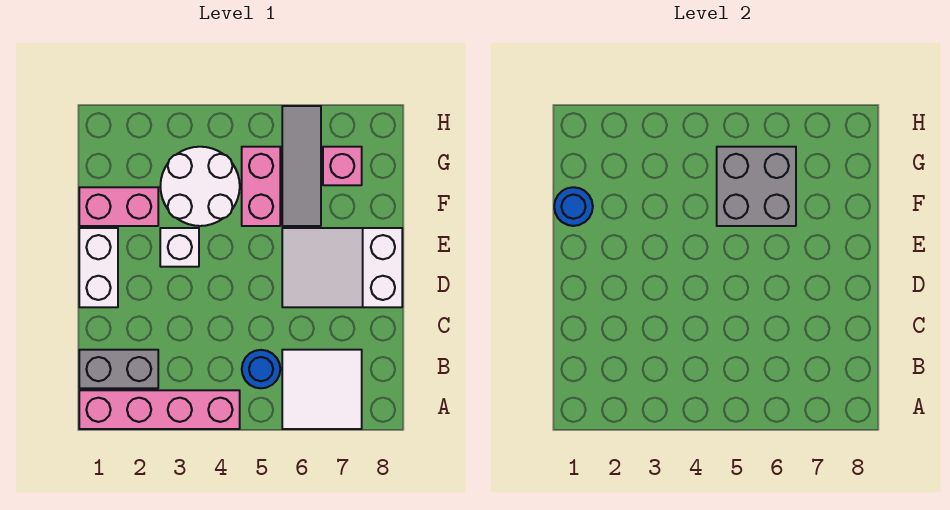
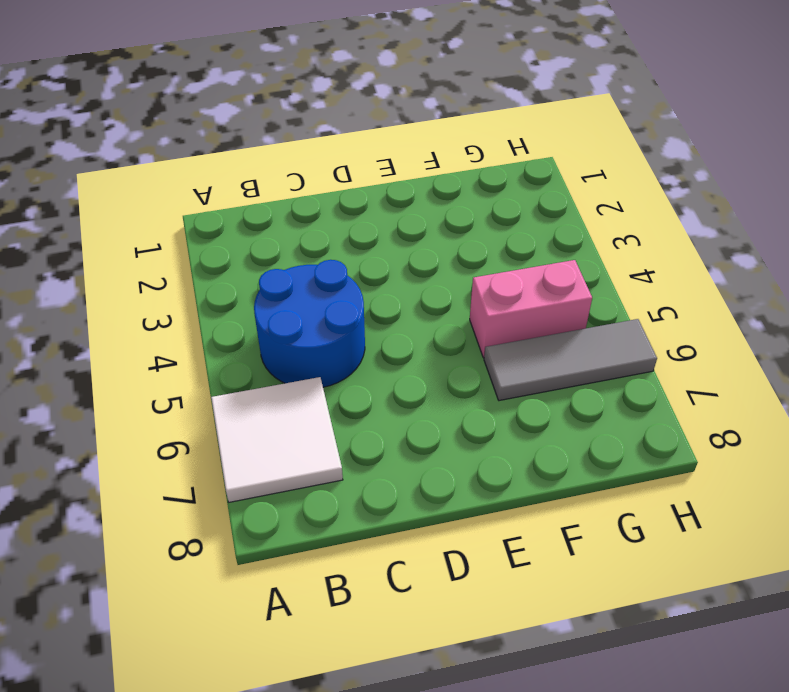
blue round brick B4:C5 level 1 -> blue round brick B5 level 1
none -> pink brick A1:A4 level 1
none -> grey brick B1:B2 level 1
none -> white brick D1:E1 level 1

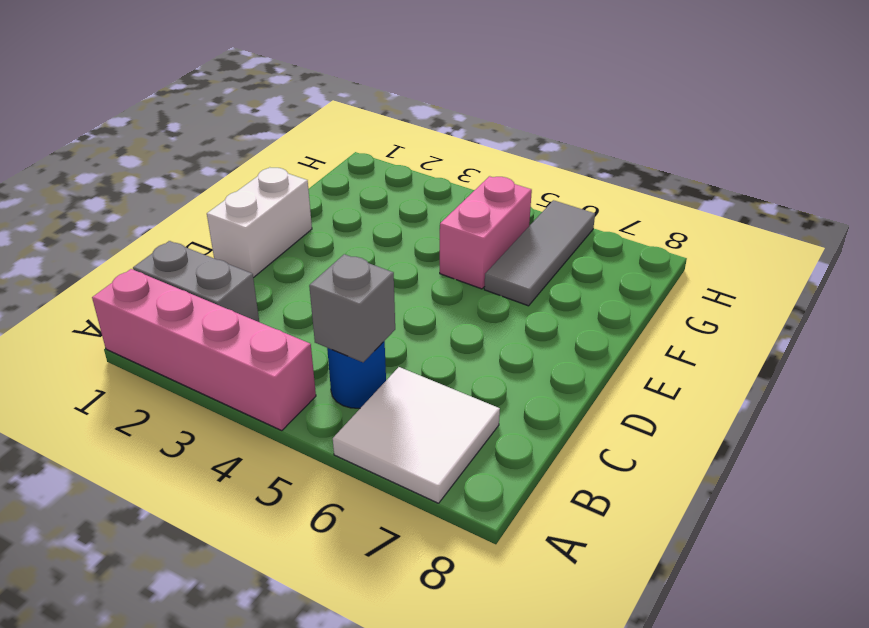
grey brick B5 level 2 -> none
none -> white slope D6:E8 level 1 top 8
none -> white brick E3 level 1
none -> pink brick F1:F2 level 1

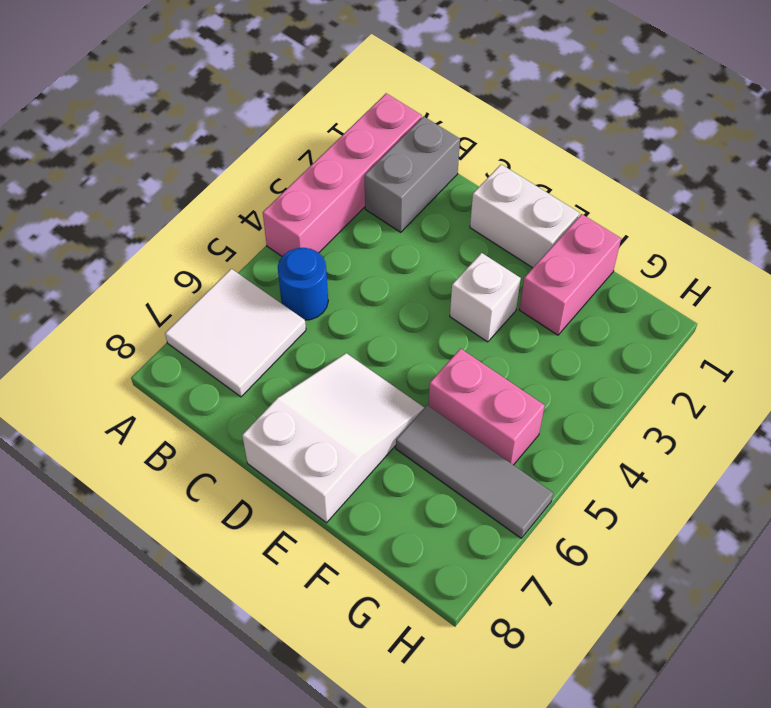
none -> white round brick F3:G4 level 1
none -> pink brick G7 level 1
none -> blue round brick F1 level 2

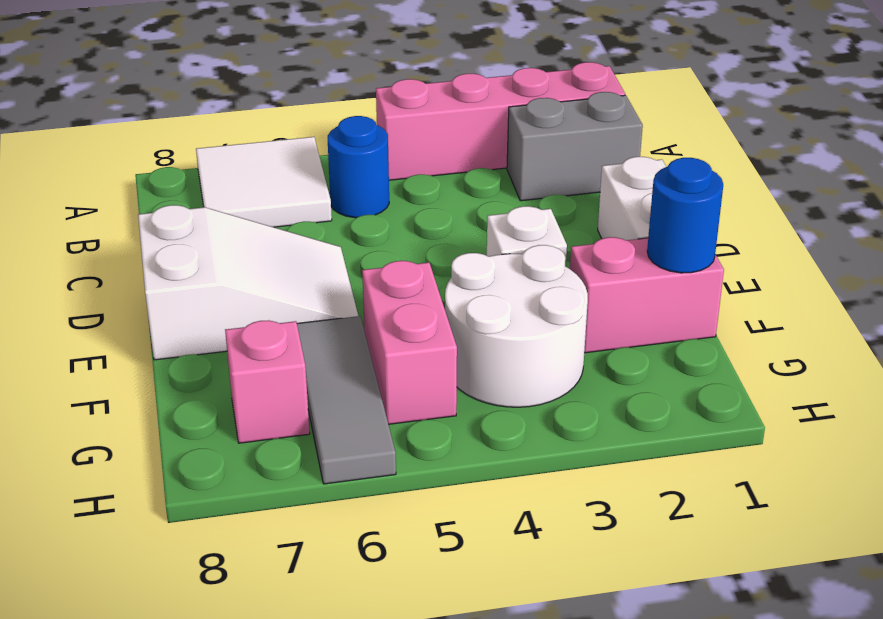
none -> grey brick F5:G6 level 2

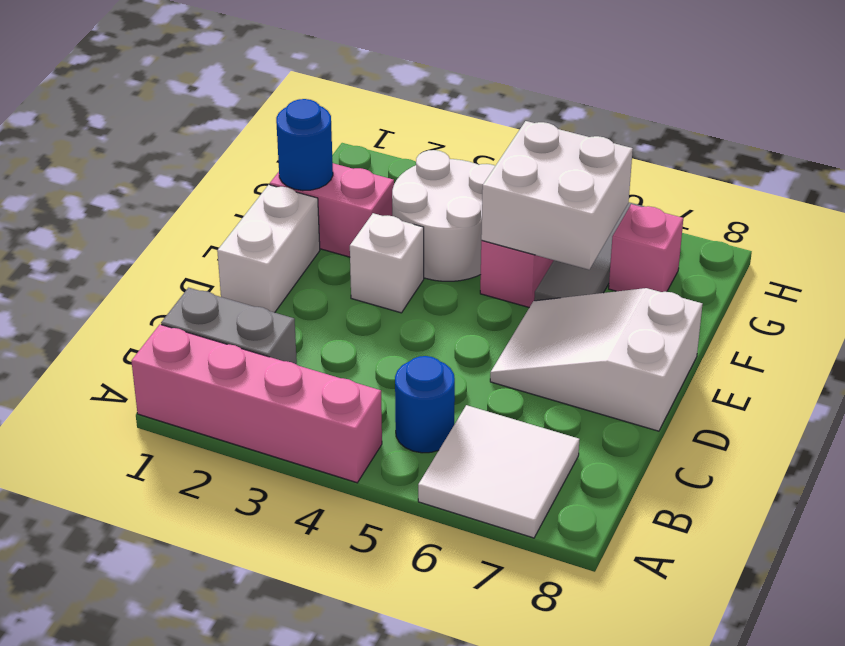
white brick F5:G6 level 2 -> grey brick F5:G6 level 2

